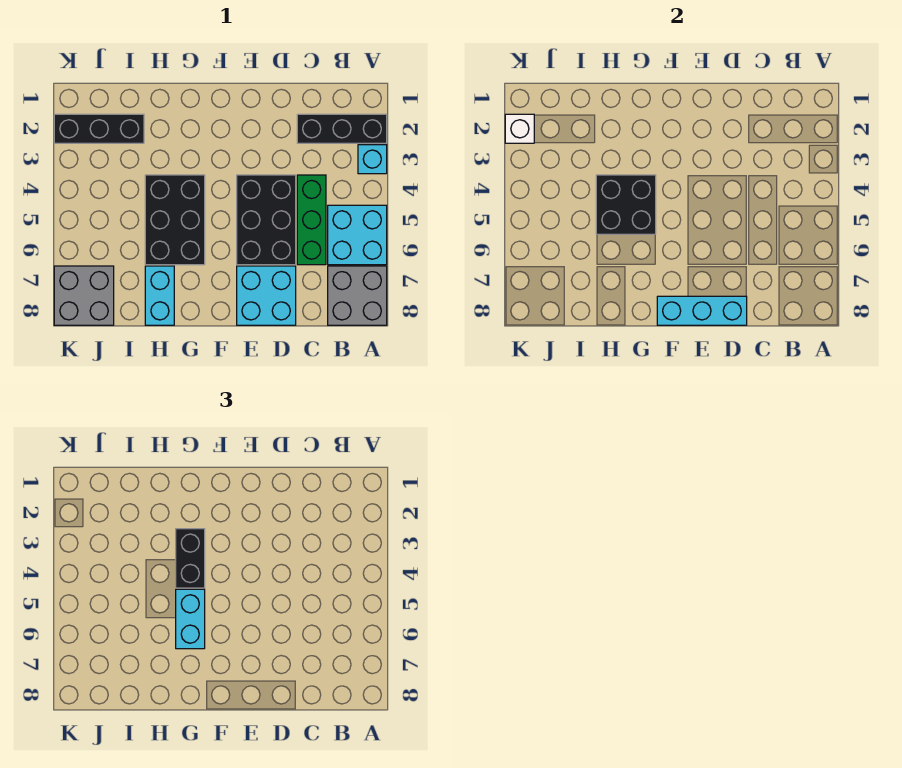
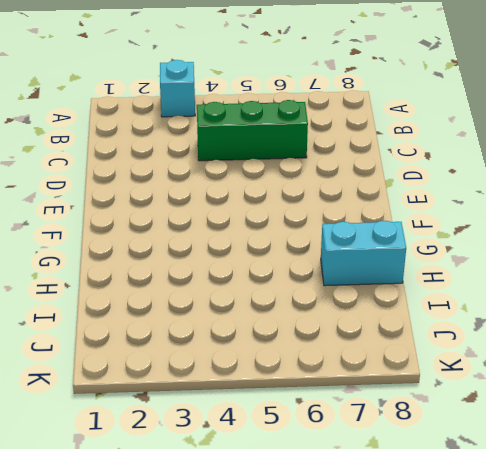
none -> black brick A2:C2 level 1
none -> cyan brick A5:B6 level 1
none -> grey brick A7:B8 level 1

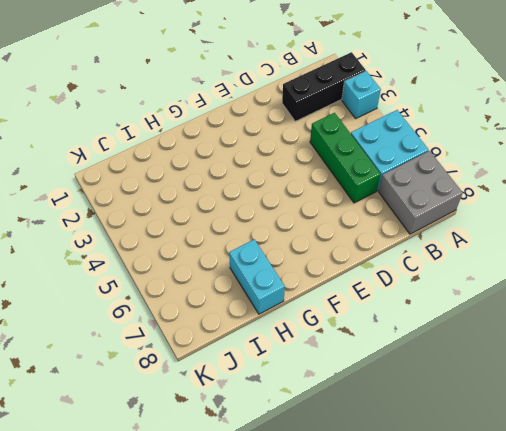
none -> black brick D4:E6 level 1
none -> cyan brick D7:E8 level 1
none -> black brick G4:H6 level 1

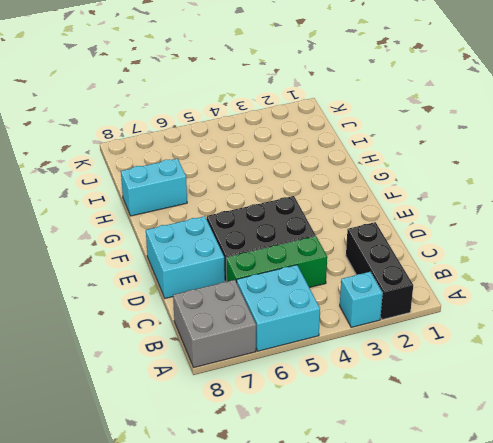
none -> black brick G4:H6 level 1
none -> black brick I2:K2 level 1
none -> grey brick J7:K8 level 1

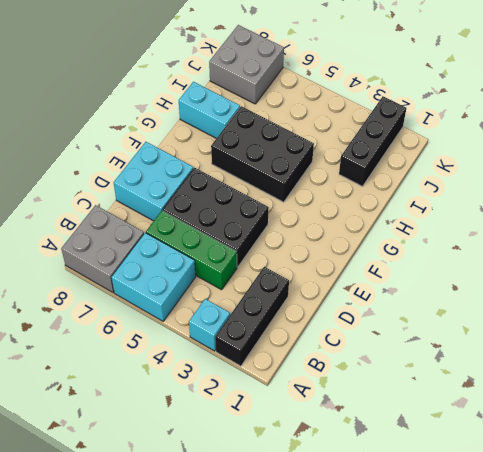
none -> cyan brick D8:F8 level 2
none -> black brick G4:H5 level 2
none -> white brick K2 level 2

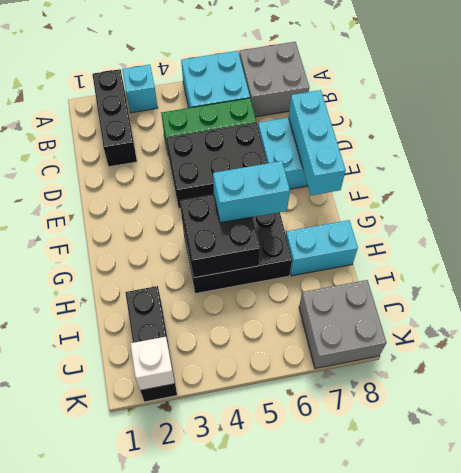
none -> black brick G3:G4 level 3

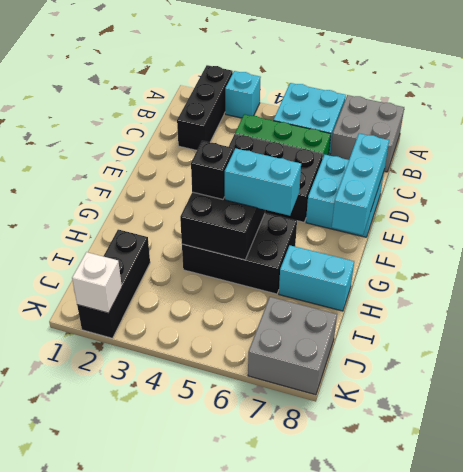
black brick G4 level 3 -> black brick G3:G4 level 3

